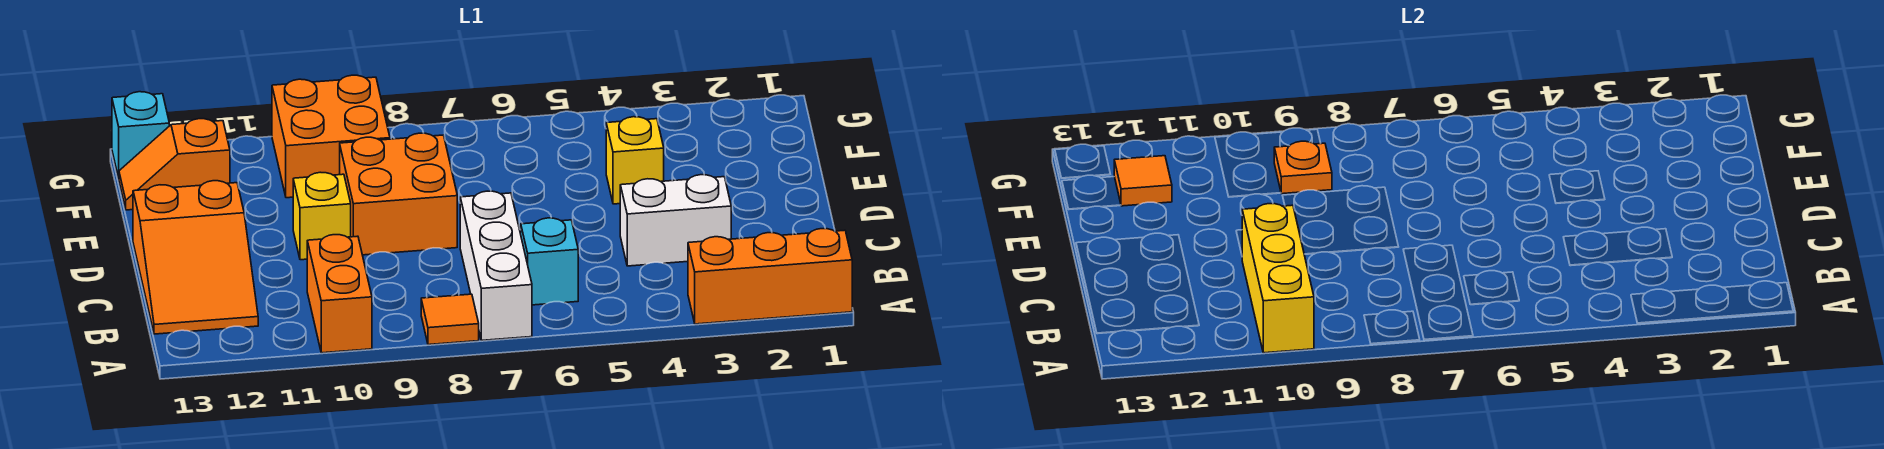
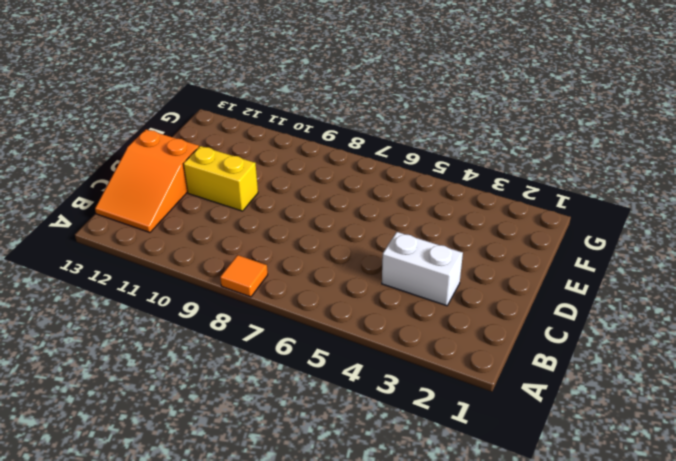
yellow brick D10:D11 level 1 -> yellow brick D10 level 1
none -> orange brick A1:A3 level 1
none -> white brick A7:C7 level 1
none -> orange brick A10:B10 level 1

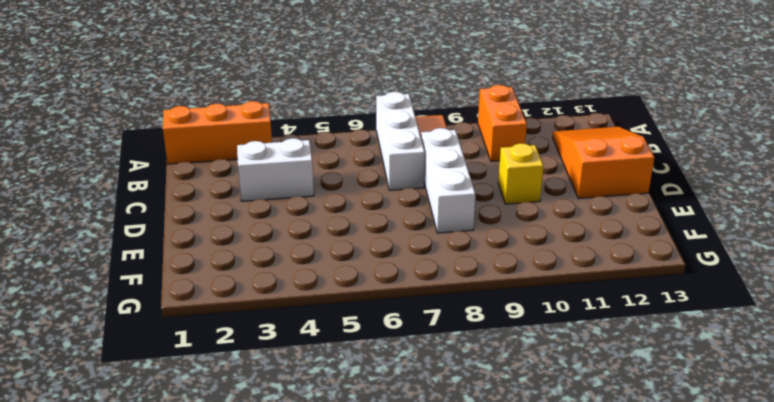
white brick C8:E8 level 1 -> orange brick D8:E9 level 1
none -> cyan brick B6 level 1
none -> yellow brick E4 level 1
none -> orange brick F9:G10 level 1

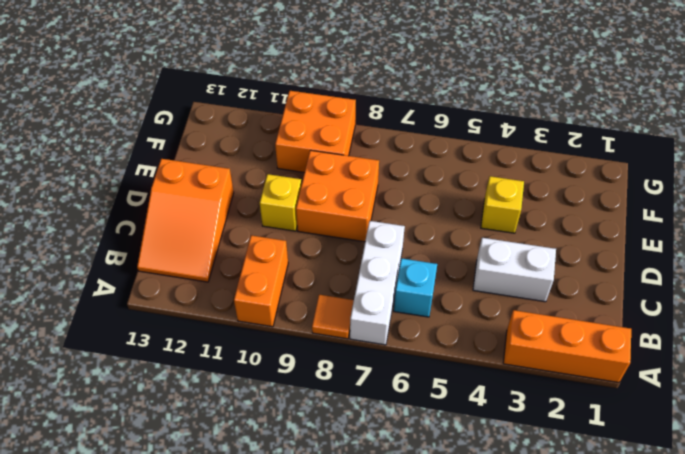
none -> orange slope F12:F13 level 1 top 12
none -> cyan brick G13 level 1
none -> yellow brick A10:C10 level 2

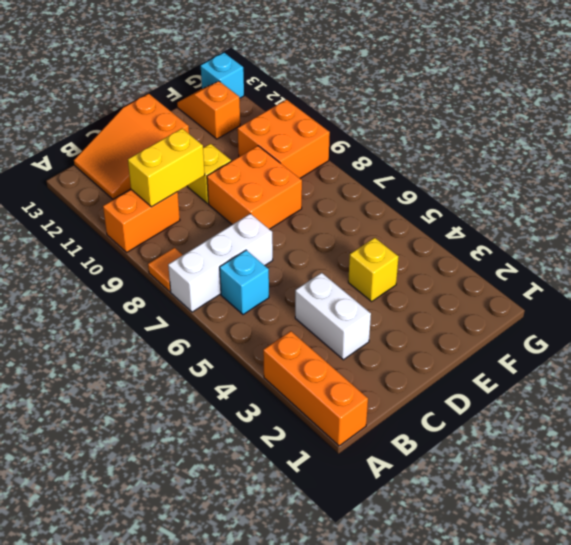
yellow brick B10:C10 level 2 -> yellow brick A10:C10 level 2
none -> orange plate F9 level 2
none -> orange tile F12 level 2

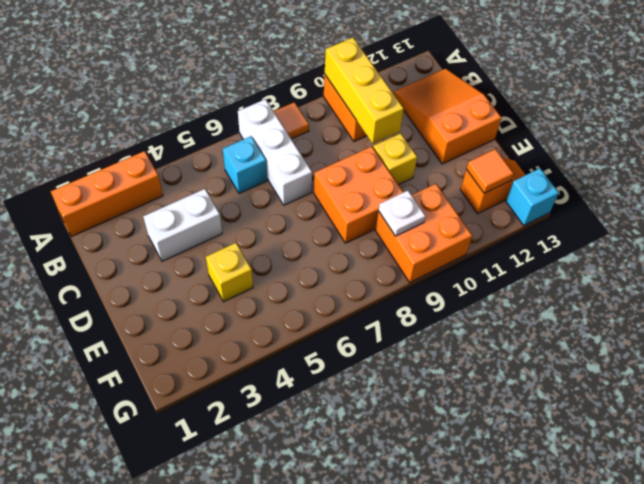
white plate F9 level 2 -> orange plate F9 level 2

